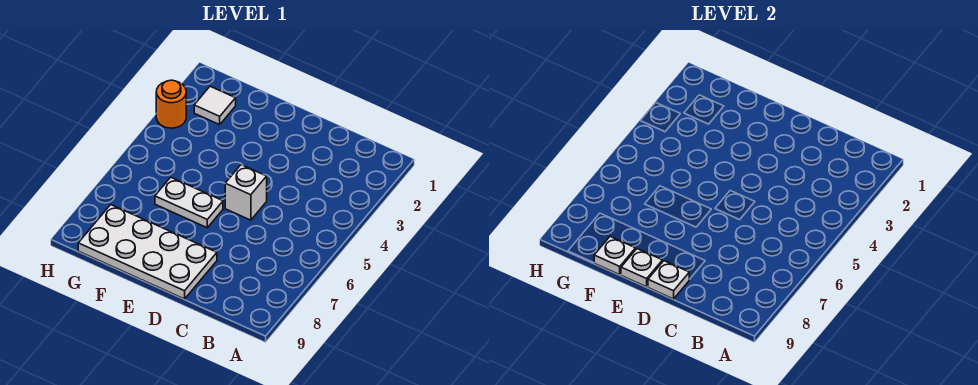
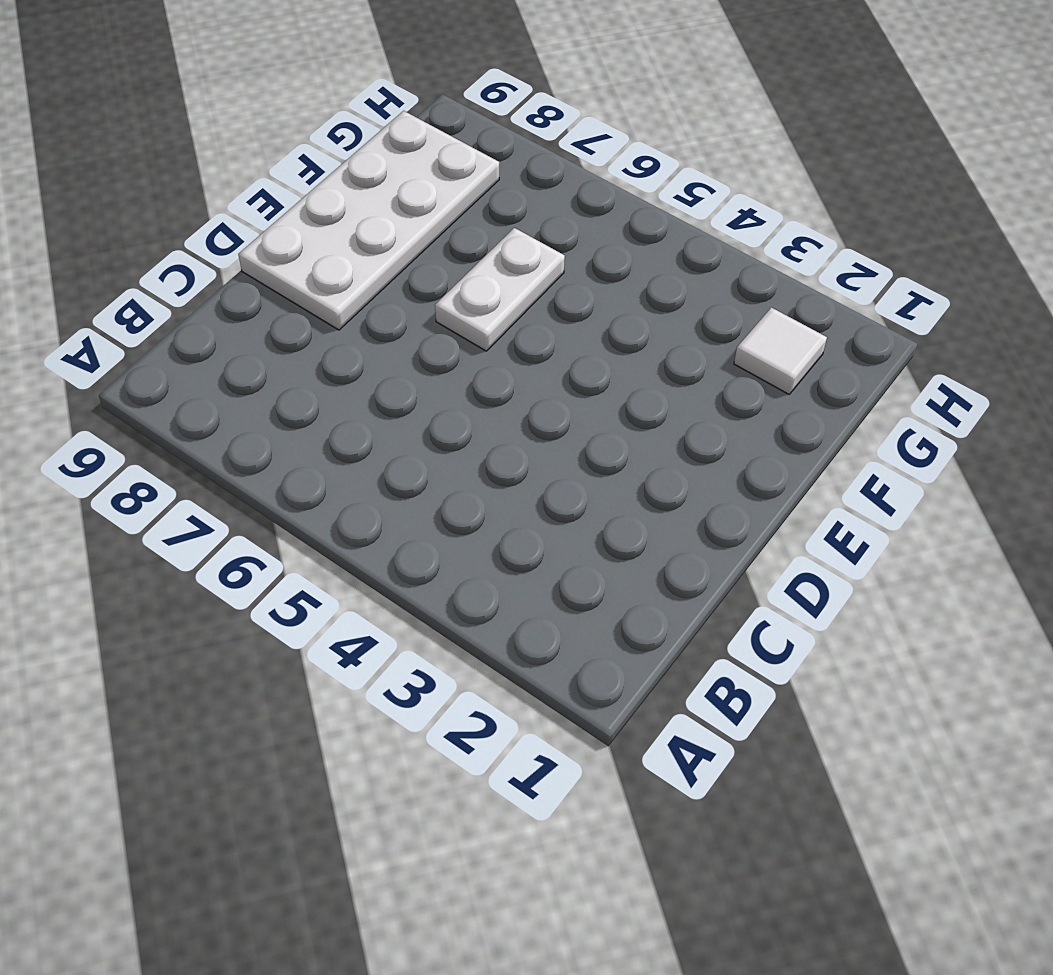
none -> white brick D5 level 1
none -> orange round brick H3 level 1

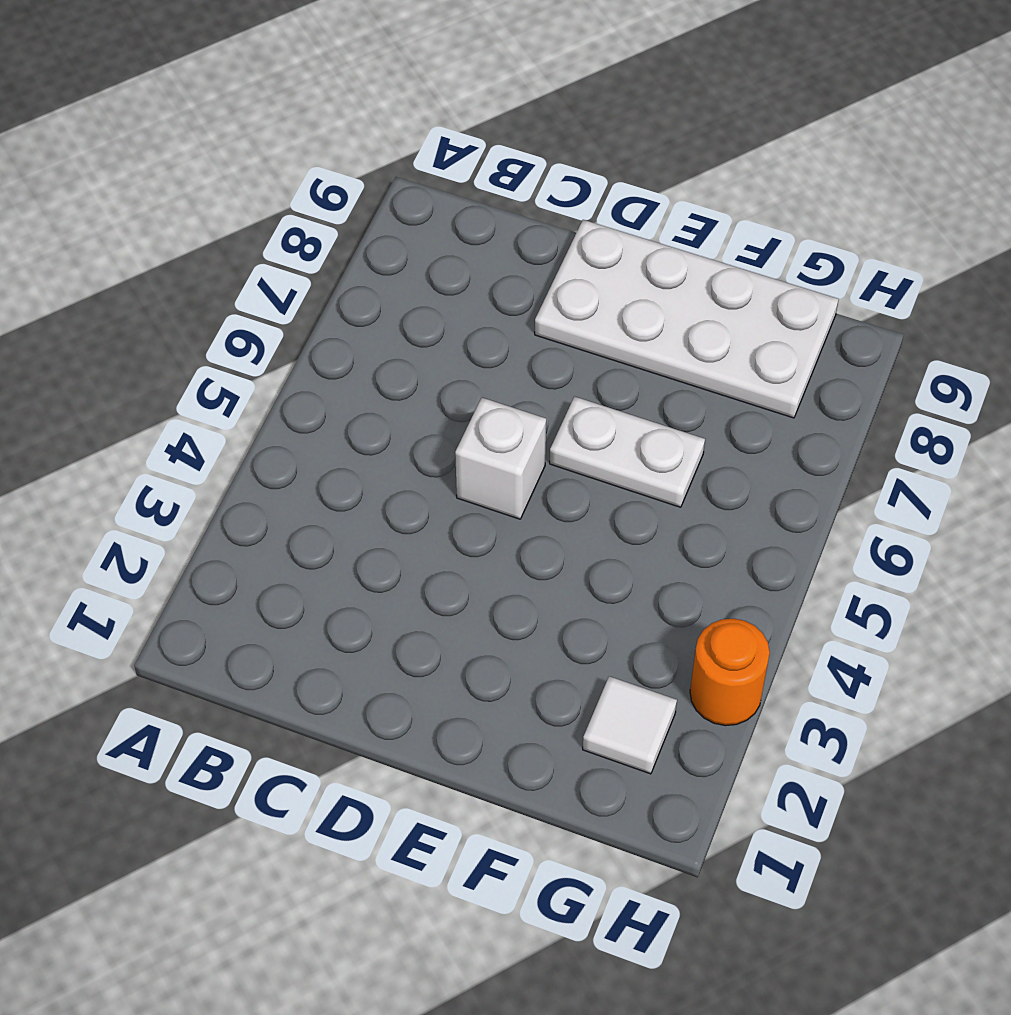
none -> white plate D9 level 2
none -> white plate E9 level 2

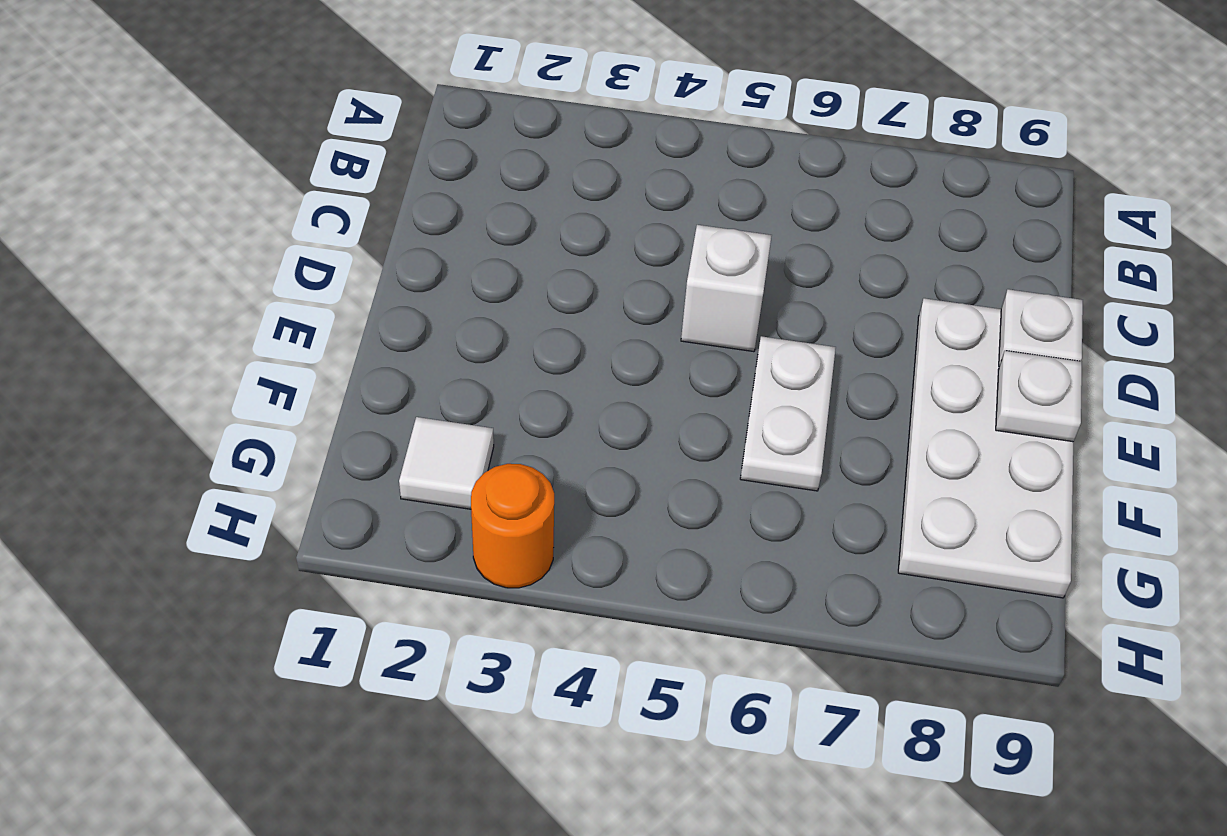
none -> white plate F9 level 2

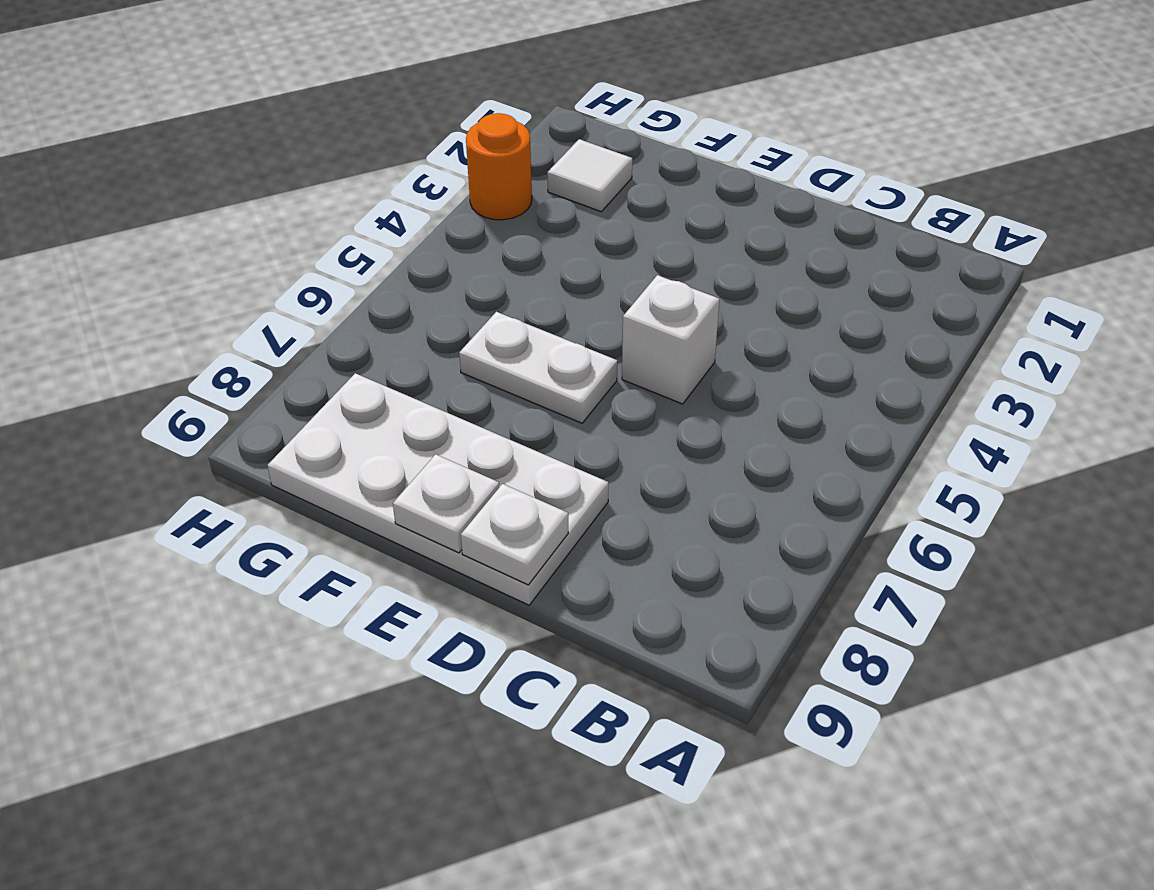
none -> white plate F9 level 2

